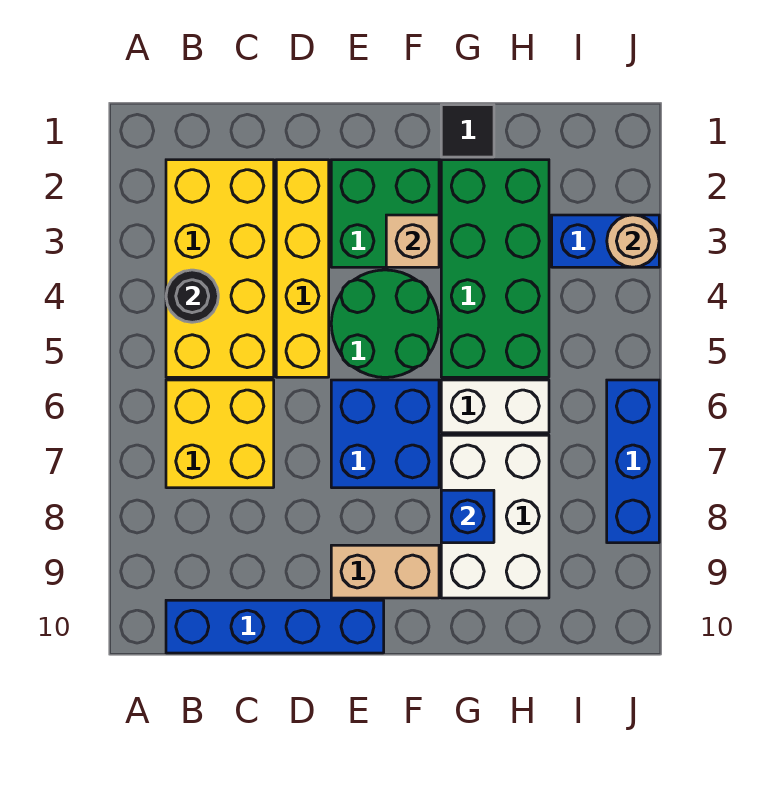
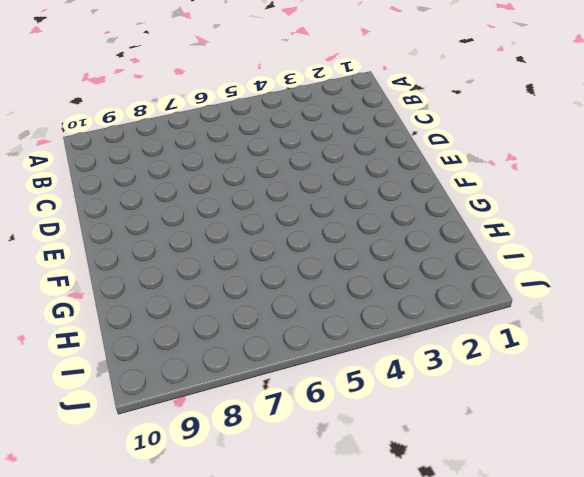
none -> yellow brick B2:C5 level 1
none -> yellow brick B6:C7 level 1
none -> blue brick B10:E10 level 1

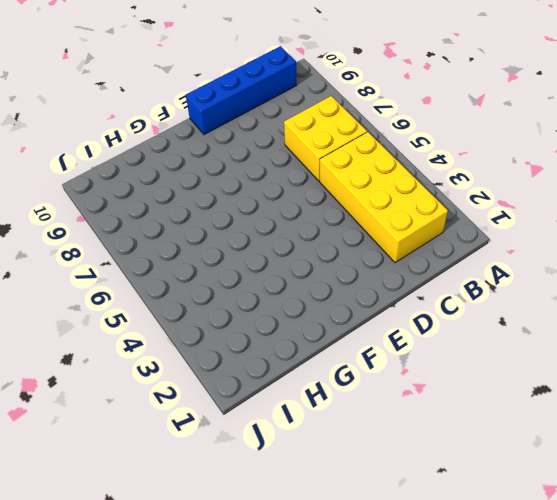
none -> yellow brick D2:D5 level 1
none -> green brick E2:F3 level 1
none -> green round brick E4:F5 level 1

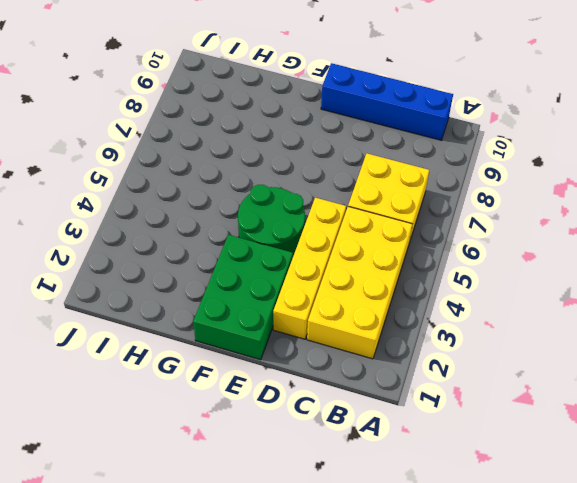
green brick E1:F3 level 1 -> green brick E2:F3 level 1
none -> blue brick E6:F7 level 1
none -> tan brick E9:F9 level 1
none -> black tile G1 level 1

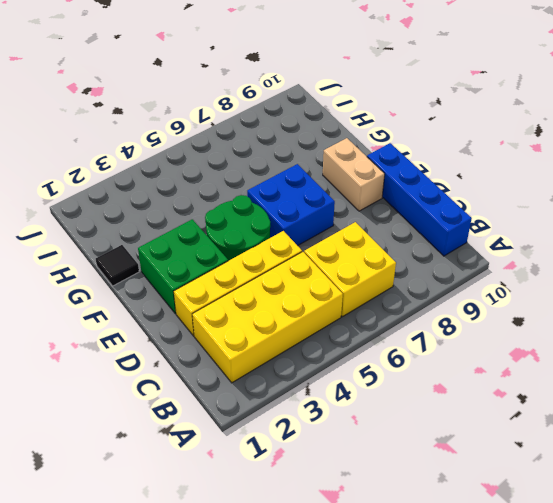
none -> green brick G2:H5 level 1
none -> white brick G6:H6 level 1
none -> white brick G7:H9 level 1

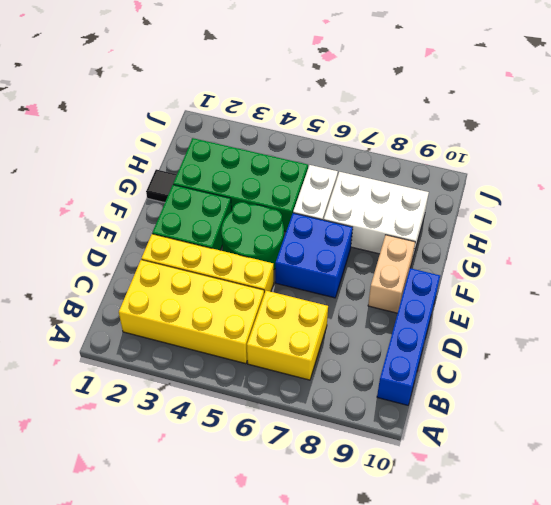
none -> blue brick I3:J3 level 1
none -> blue brick J6:J8 level 1
none -> black round brick B4 level 2

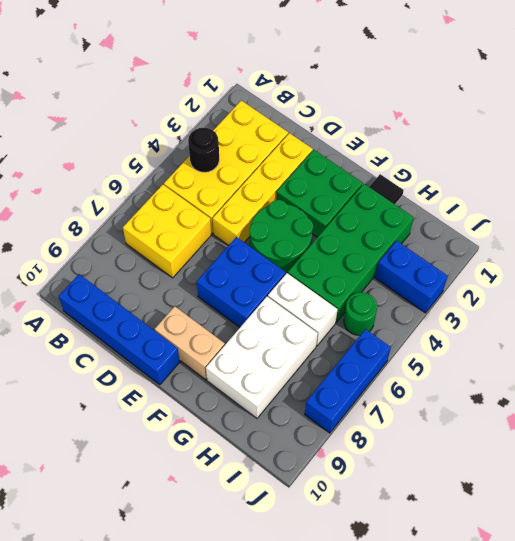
green round brick I5 level 1 -> none
none -> tan brick F3 level 2
none -> blue brick G8 level 2
none -> tan round brick J3 level 2

